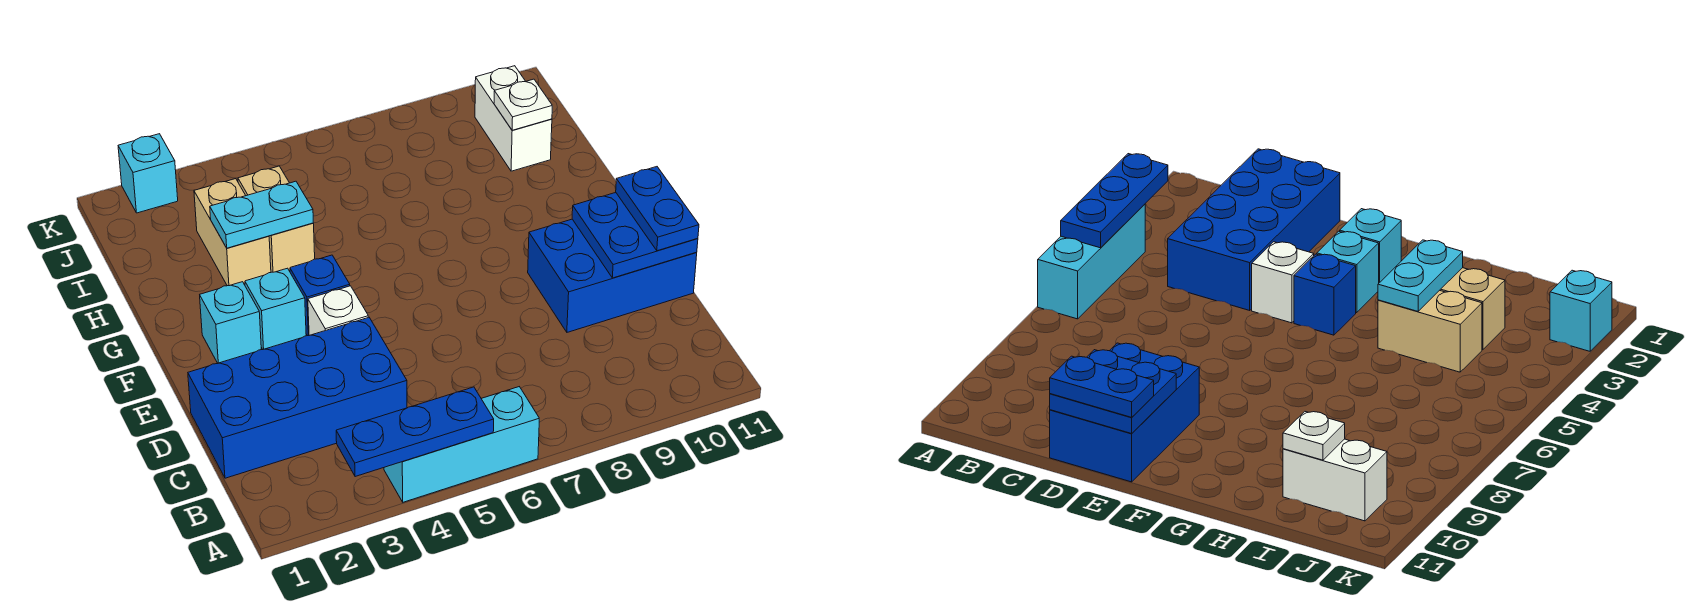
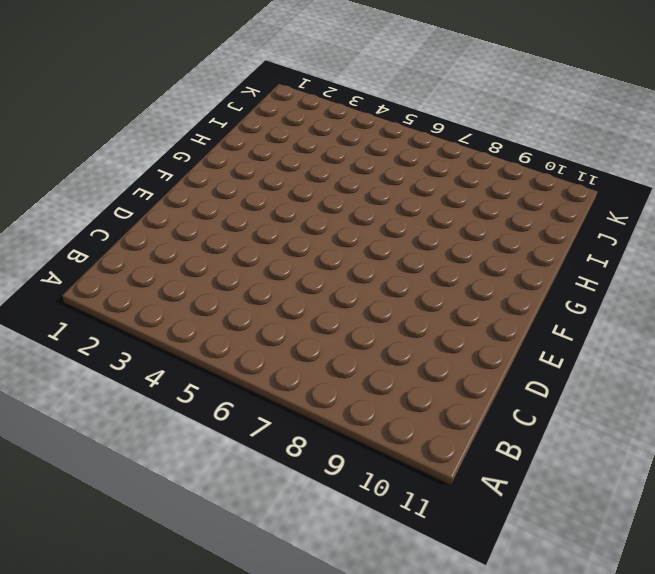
none -> cyan brick A4:A6 level 1
none -> blue brick C1:D4 level 1
none -> blue brick D9:E11 level 1

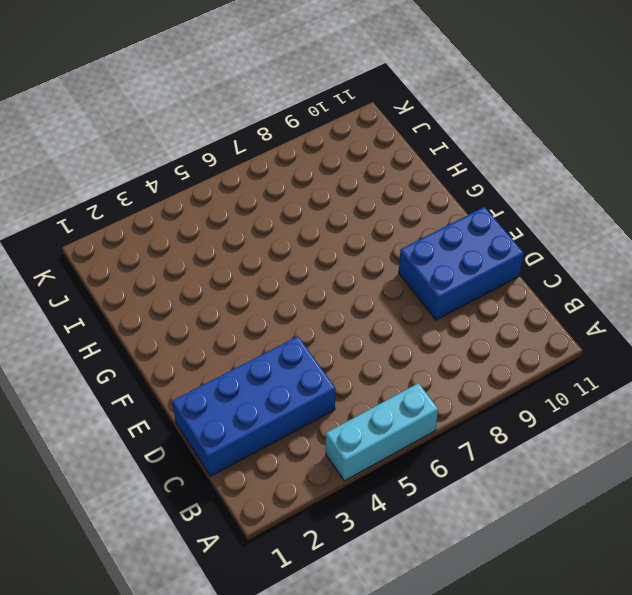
none -> white brick E4 level 1
none -> cyan brick F2 level 1
none -> cyan brick F3 level 1

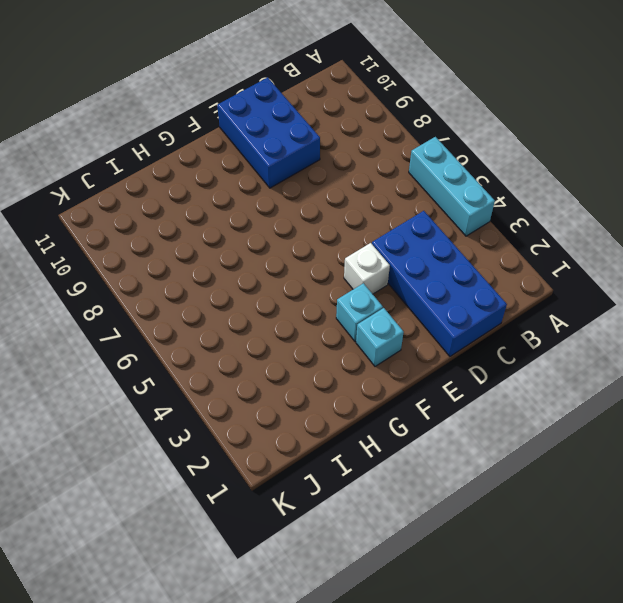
none -> blue brick F4 level 1
none -> tan brick H3:I3 level 1
none -> tan brick H4:I4 level 1

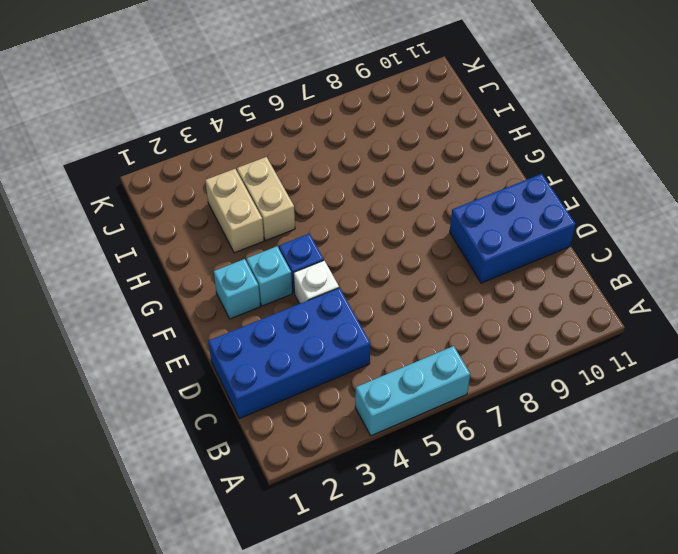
none -> white brick I10:J10 level 1
none -> cyan brick K2 level 1
none -> blue plate A3:A5 level 2

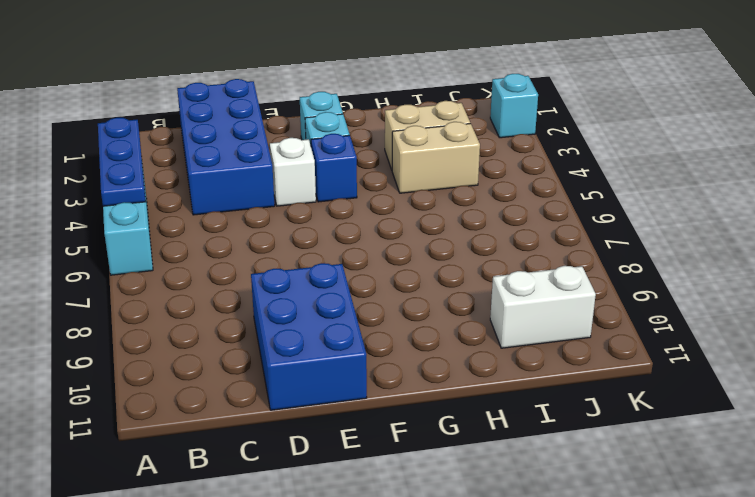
none -> blue plate D10:E11 level 2
none -> cyan plate H3:H4 level 2
none -> white plate I10 level 2

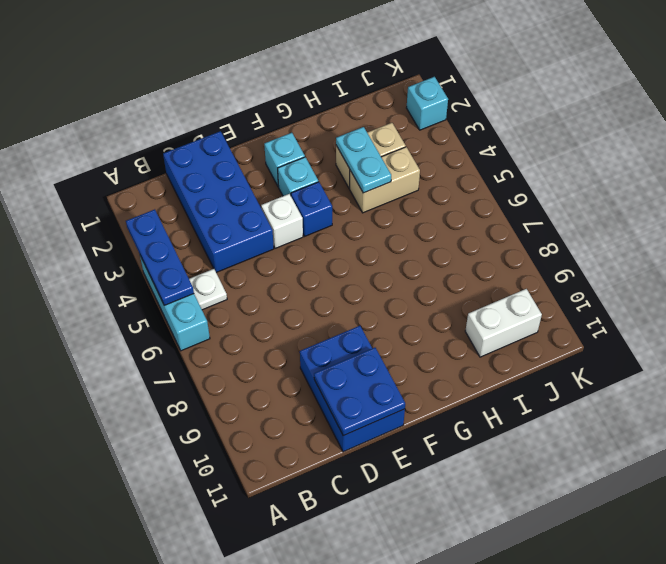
white plate B5 level 1 -> white plate I10 level 2
none -> blue plate D11:E11 level 3

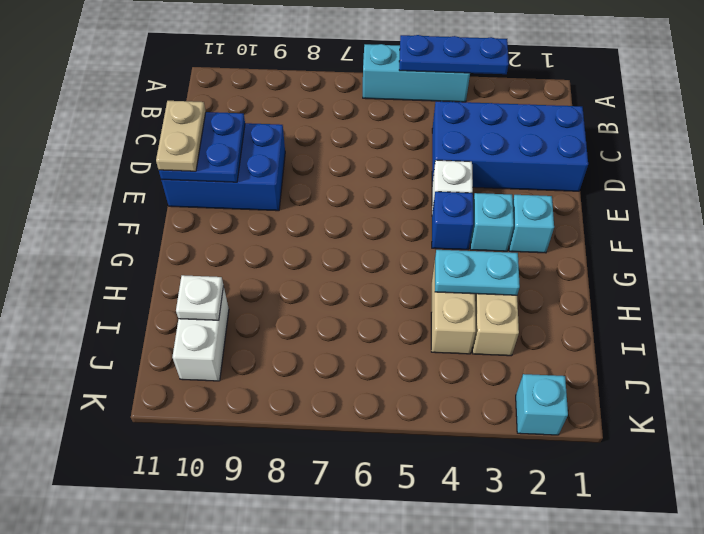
tan plate D11:E11 level 3 -> blue plate D11:E11 level 3

